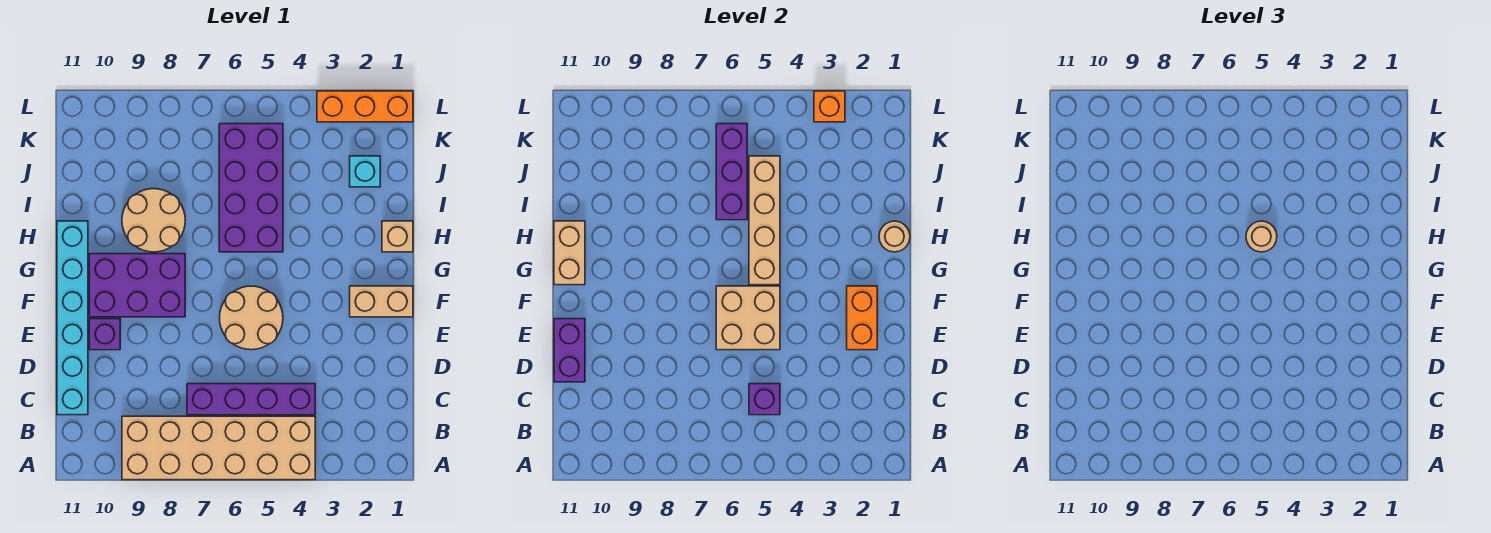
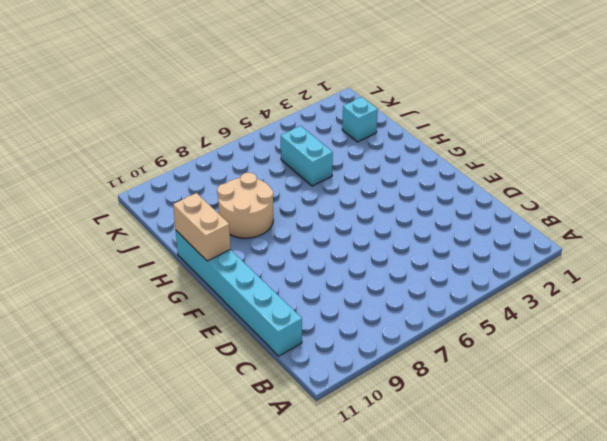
cyan brick I5:J5 level 1 -> purple brick H5:K6 level 1
none -> tan brick A4:B9 level 1
none -> purple brick C4:C7 level 1
none -> tan round brick E5:F6 level 1

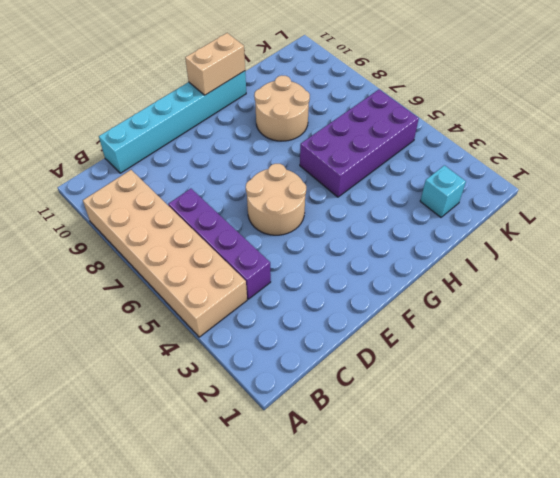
none -> purple brick E10 level 1
none -> tan brick F1:F2 level 1
none -> purple brick F8:G10 level 1

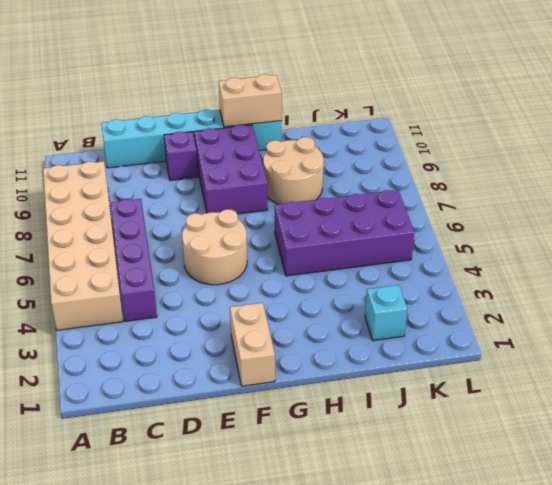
none -> tan brick H1 level 1
none -> orange brick L1:L3 level 1
none -> purple brick C5 level 2

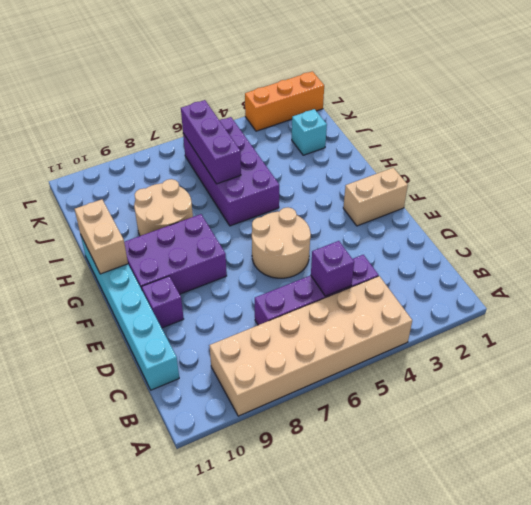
none -> tan brick H1 level 1
none -> purple brick D11:E11 level 2
none -> orange brick E2:F2 level 2

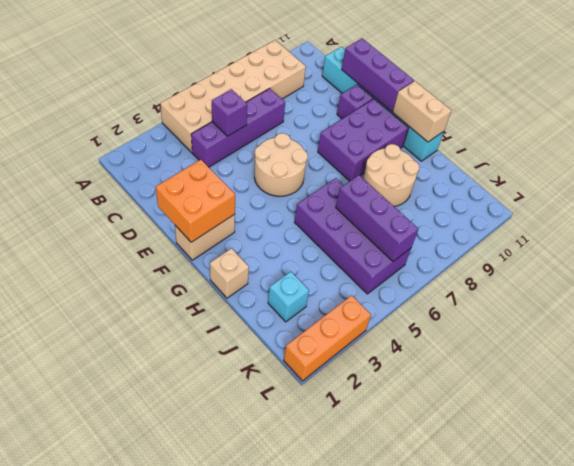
purple brick D11:F11 level 2 -> purple brick D11:E11 level 2
orange brick E1:F2 level 2 -> orange brick E2:F2 level 2
none -> tan brick E5:F6 level 2
none -> tan brick G5:J5 level 2
none -> tan round brick H1 level 2

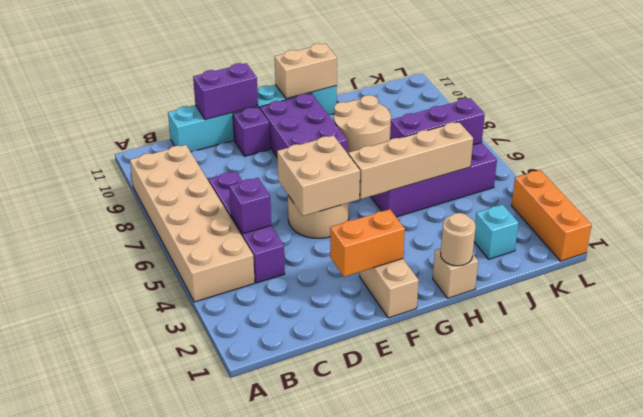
none -> orange brick L3 level 2
none -> tan round brick H5 level 3

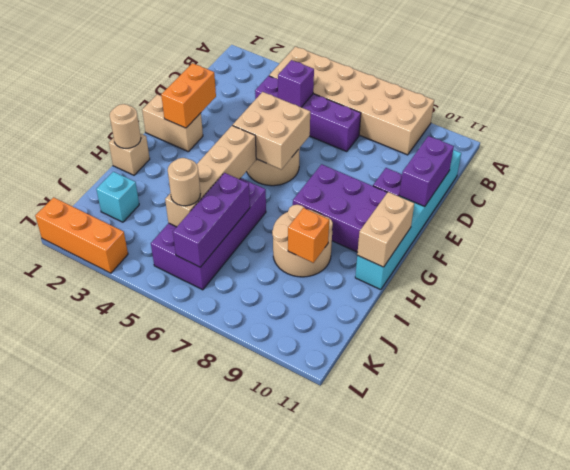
orange brick I9 level 2 -> orange brick L3 level 2
tan round brick J5 level 3 -> tan round brick H5 level 3

